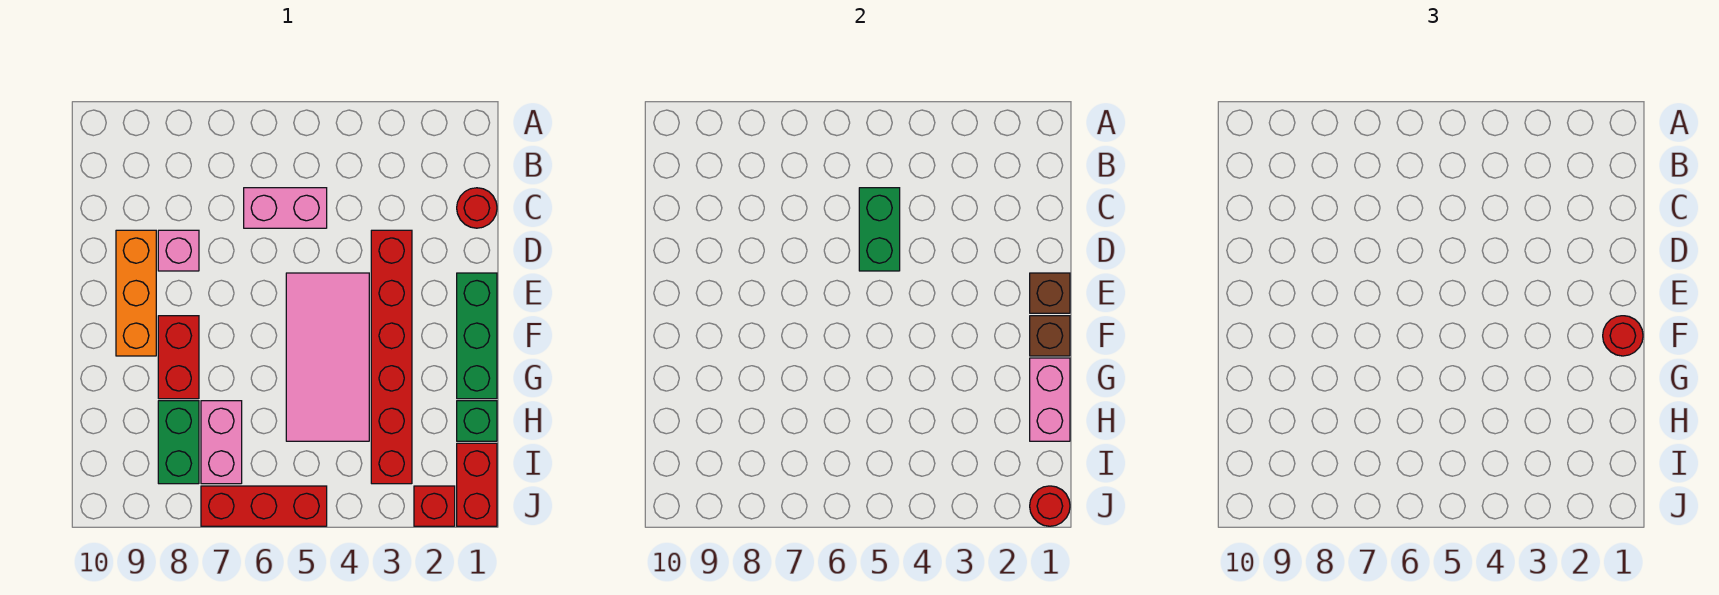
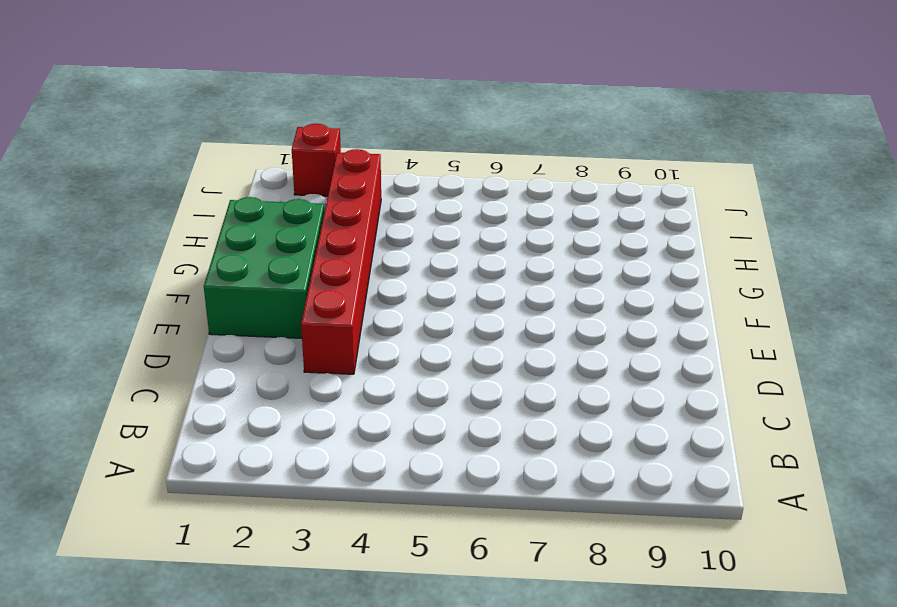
green brick E1:G2 level 1 -> green brick E1:G1 level 1
none -> red round brick C1 level 1
none -> pink brick C5:C6 level 1
none -> pink brick D8 level 1

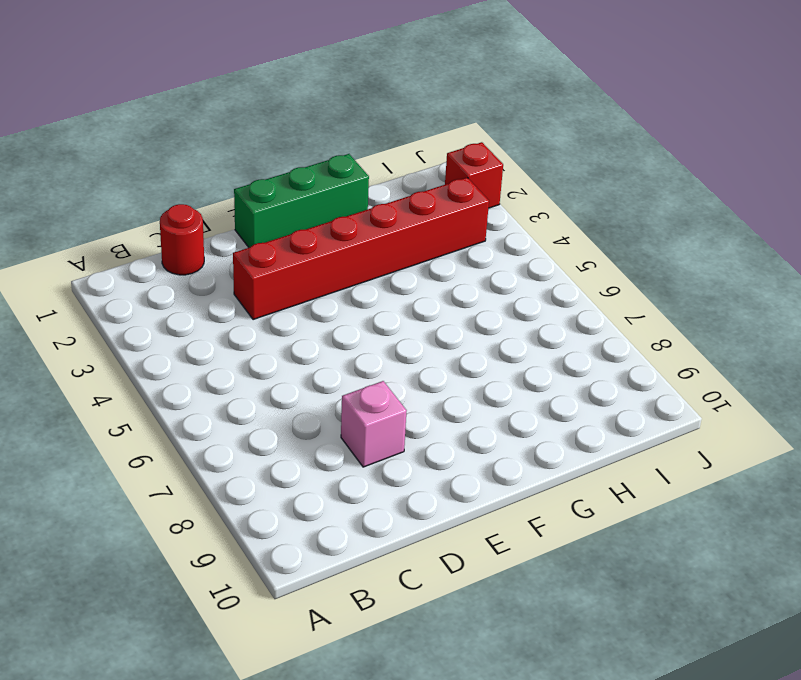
none -> pink brick C5:C6 level 1
none -> orange brick D9:F9 level 1
none -> pink tile E4:H5 level 1

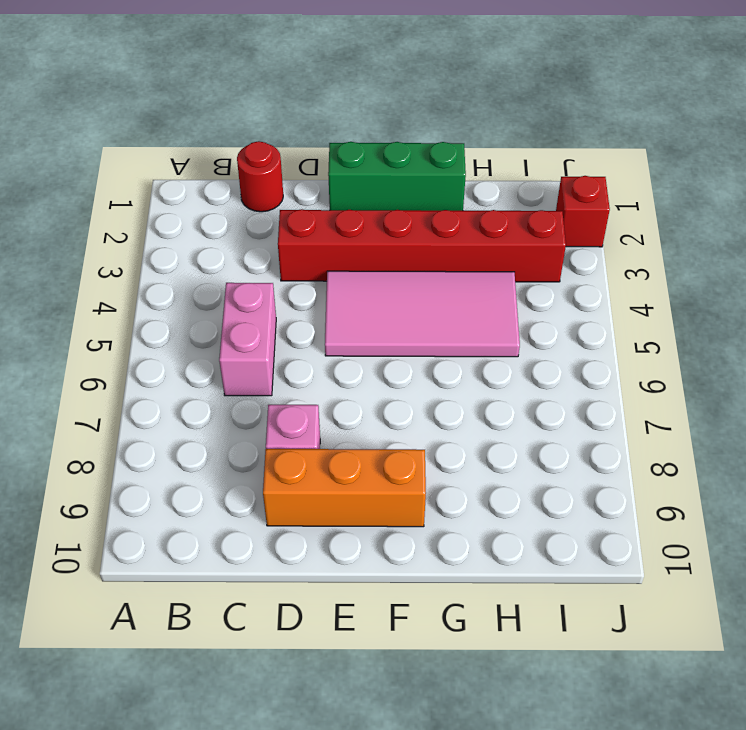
none -> red brick F8:G8 level 1
none -> green brick H1 level 1
none -> pink brick H7:I7 level 1

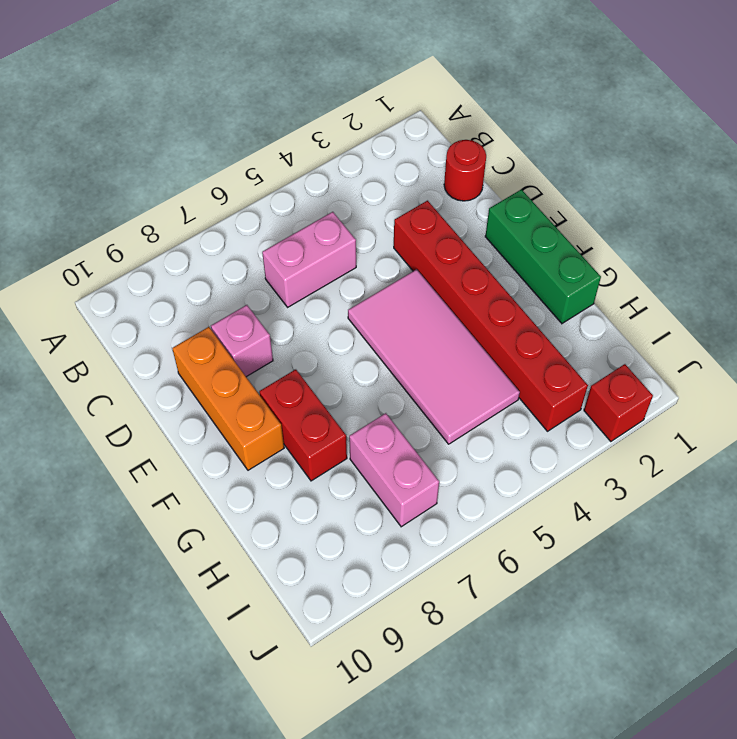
none -> green brick H1 level 1
none -> green brick H8:I8 level 1
none -> red brick I1:J1 level 1

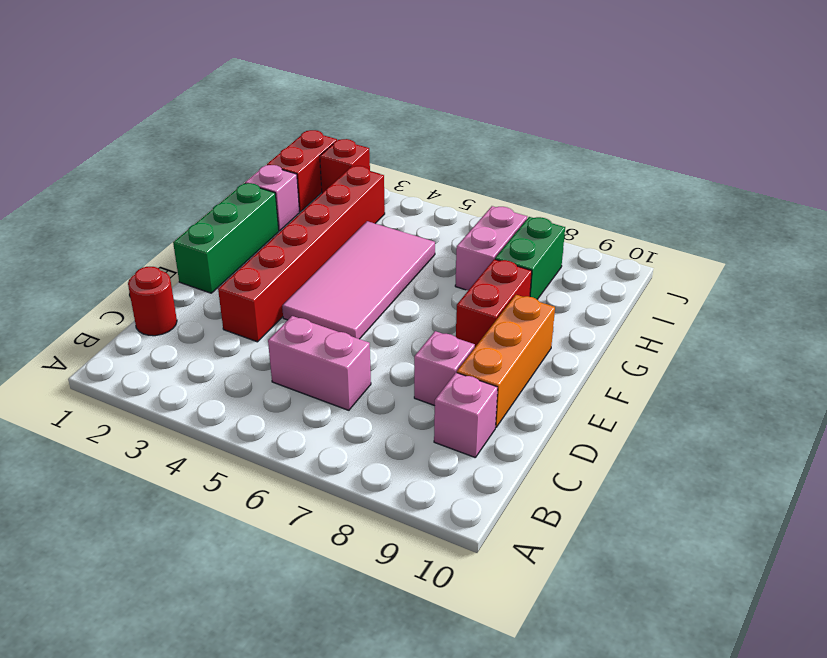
pink brick C9 level 1 -> none
pink brick H1 level 1 -> green brick H1 level 1
none -> red brick J5:J7 level 1
none -> green brick C5:D5 level 2
none -> brown brick E1 level 2

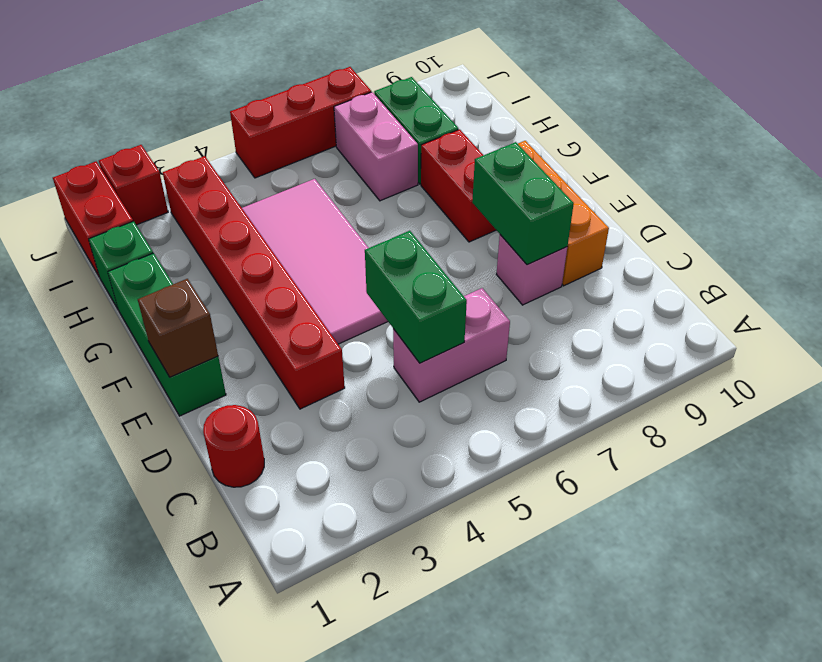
green brick D8:E8 level 2 -> none
none -> brown brick F1 level 2
none -> pink brick G1:H1 level 2
none -> red round brick J1 level 2

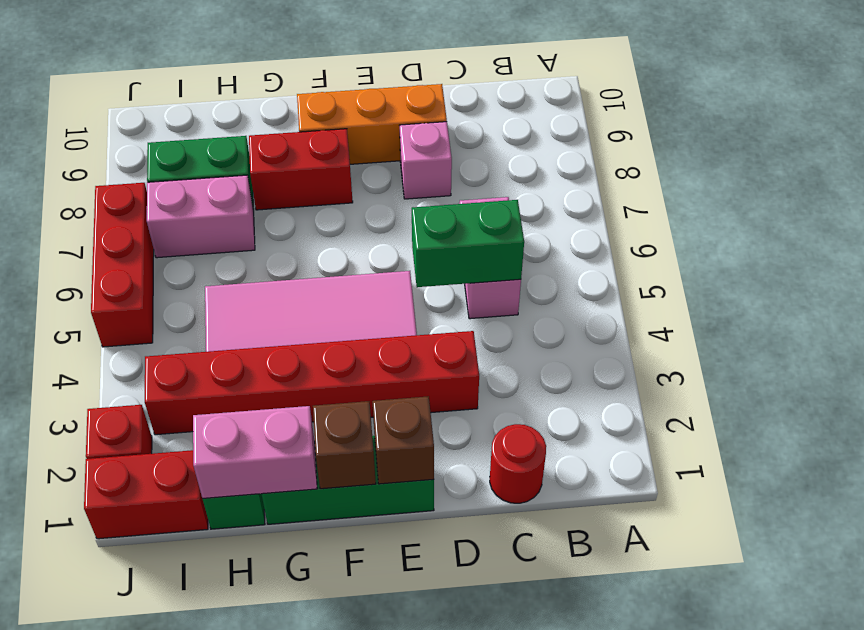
none -> red round brick J1 level 2
none -> red round brick F1 level 3

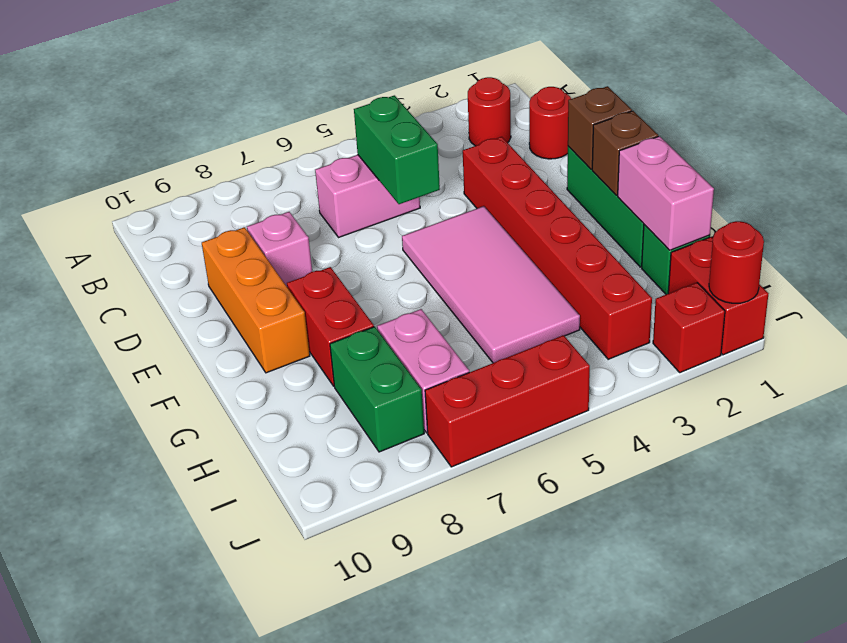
red round brick B2 level 1 -> red round brick F1 level 3

